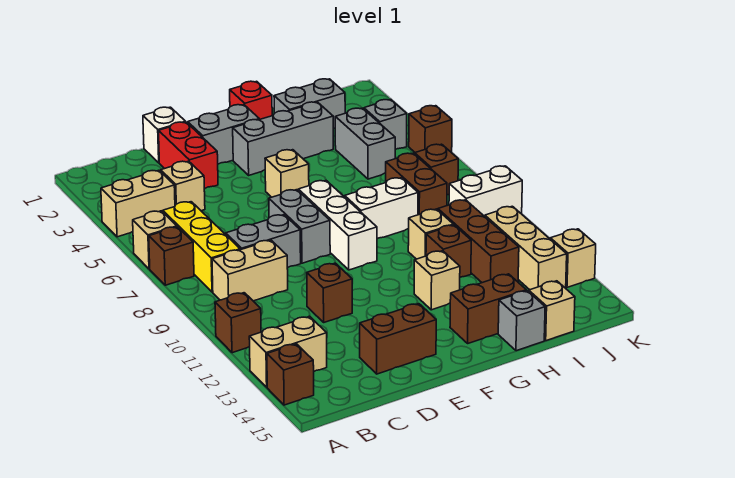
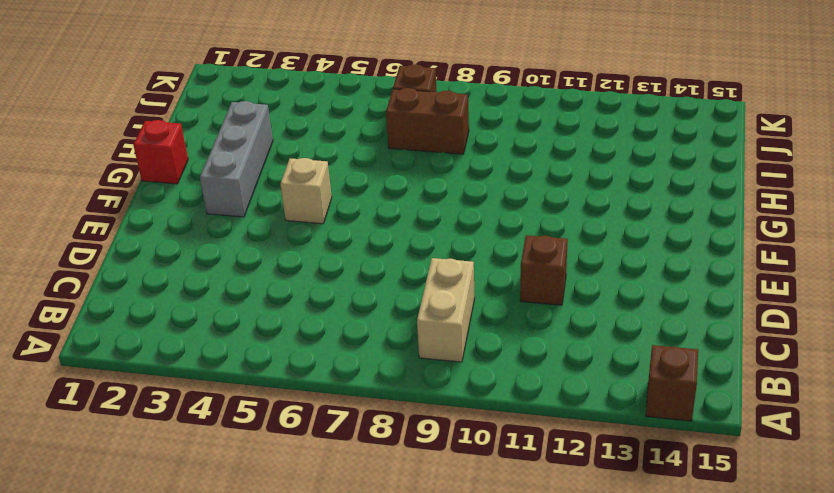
none -> tan brick A4:B4 level 1
none -> tan brick A6 level 1
none -> brown brick A7 level 1
none -> brown brick A11 level 1

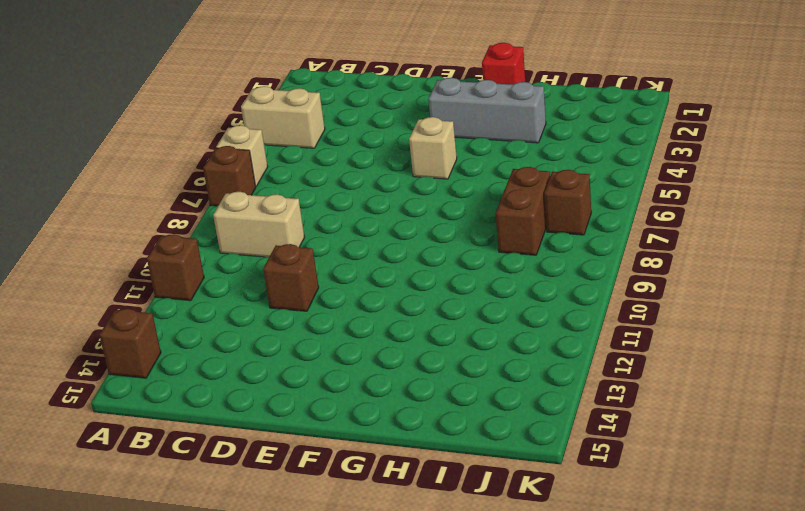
none -> tan brick A13:B13 level 1
none -> yellow brick B6:B8 level 1
none -> tan brick C4 level 1
none -> grey brick C8:D8 level 1

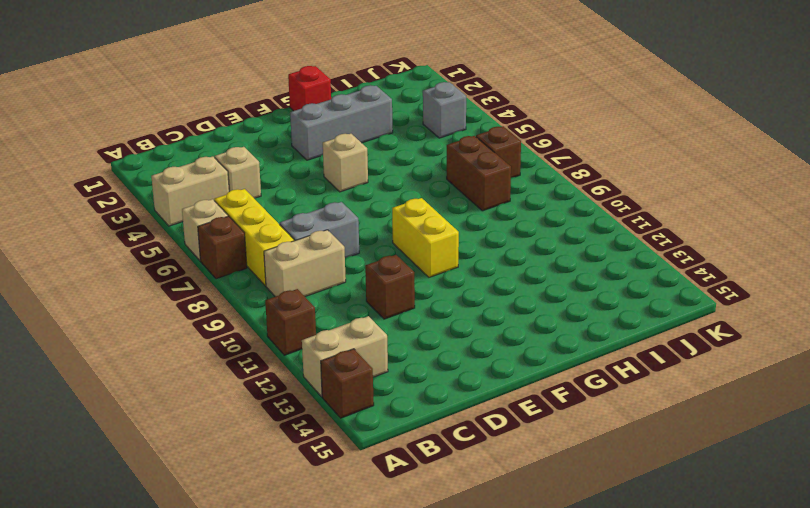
yellow brick F9:F10 level 1 -> white brick F7:F9 level 1
none -> white brick D1 level 1
none -> red brick D2:D3 level 1
none -> brown brick D14:E14 level 1
none -> grey brick E2:F2 level 1

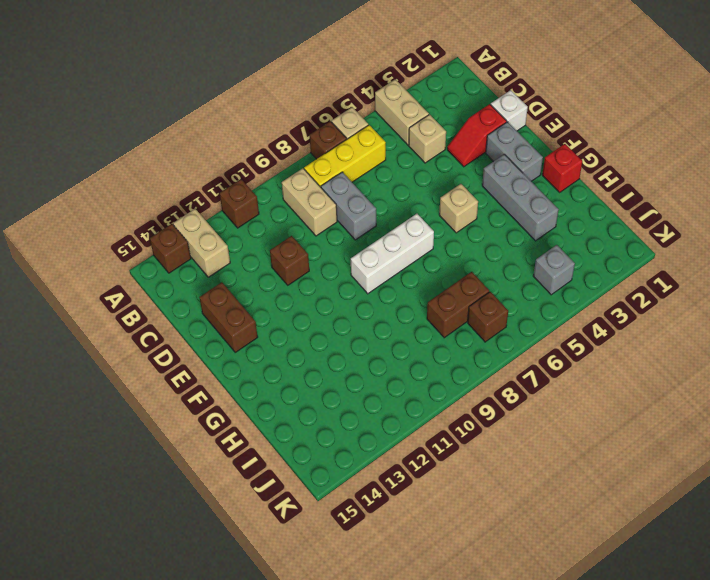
red slope D2:D3 level 1 top 2 -> red brick D2:D3 level 1
none -> grey brick E7:E8 level 1
none -> white brick G8:H8 level 1
none -> tan brick G12 level 1
none -> brown brick G14:H14 level 1

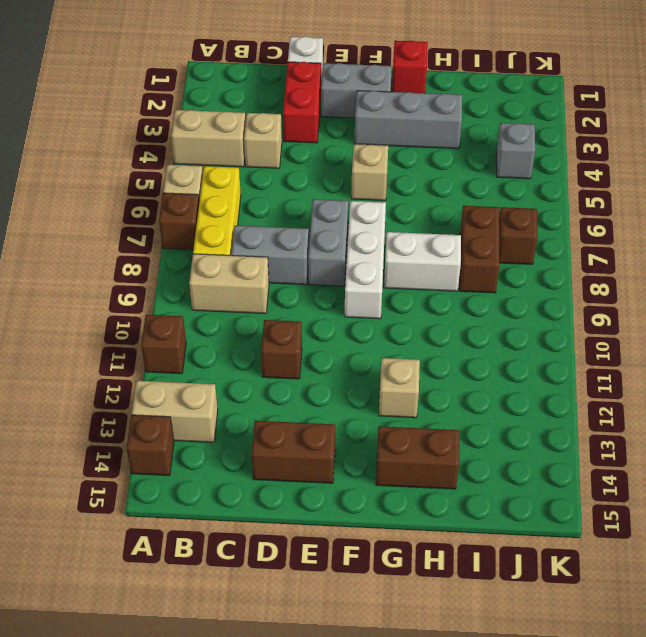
none -> grey brick H2:I2 level 1
none -> tan brick H10 level 1
none -> brown brick H11 level 1
none -> grey brick H15 level 1

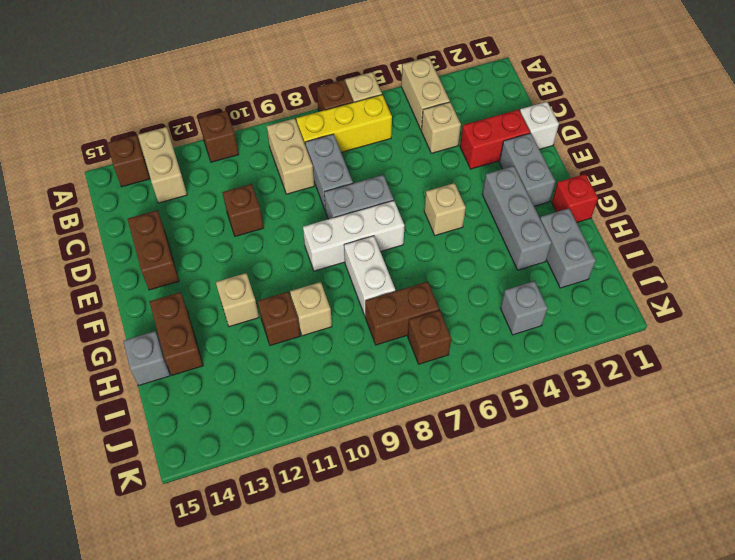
none -> grey brick I4:I5 level 1
none -> brown brick I10:I12 level 1
none -> tan brick I15 level 1
none -> white brick J9:K9 level 1

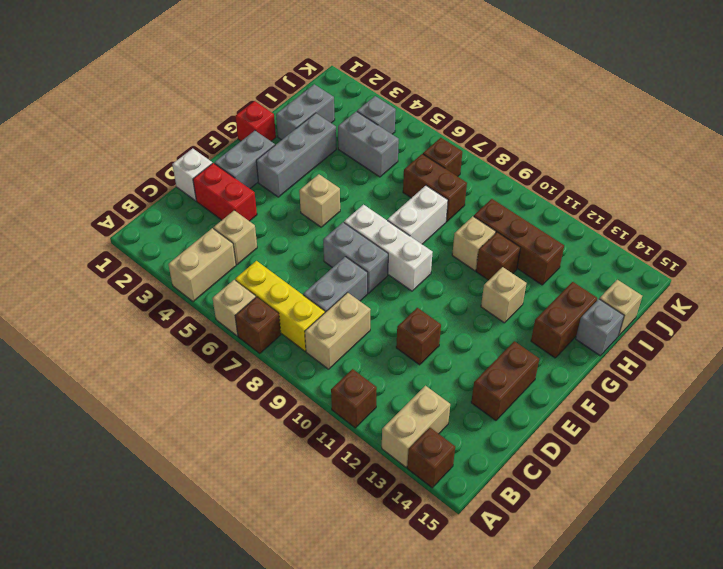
none -> white brick J9:K9 level 1
none -> tan brick J11:J13 level 1
none -> brown brick K5 level 1
none -> tan brick K13 level 1

